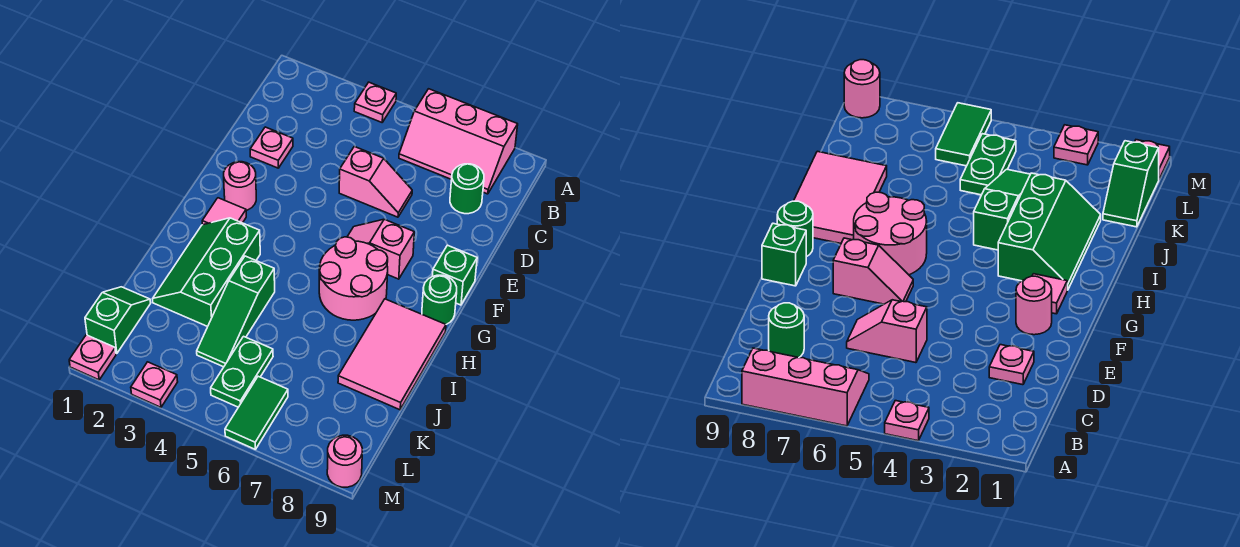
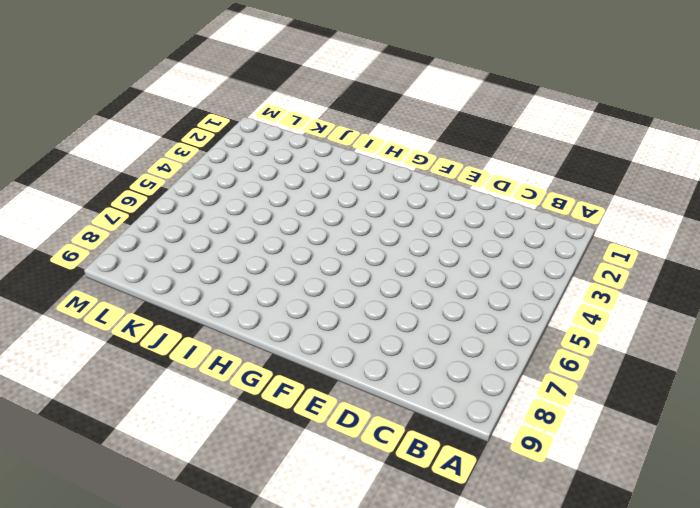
none -> pink plate A4 level 1
none -> pink slope A6:B8 level 1 top A
none -> green round brick C8 level 1

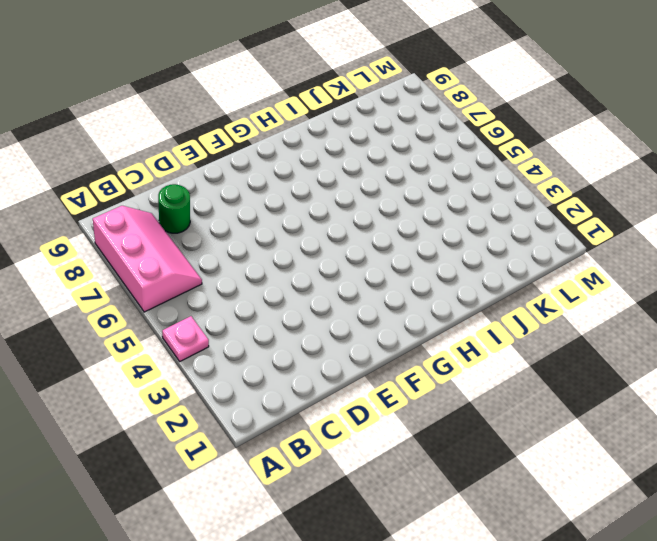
none -> pink plate D2 level 1
none -> pink slope D5:D6 level 1 top 5
none -> pink round brick F2 level 1

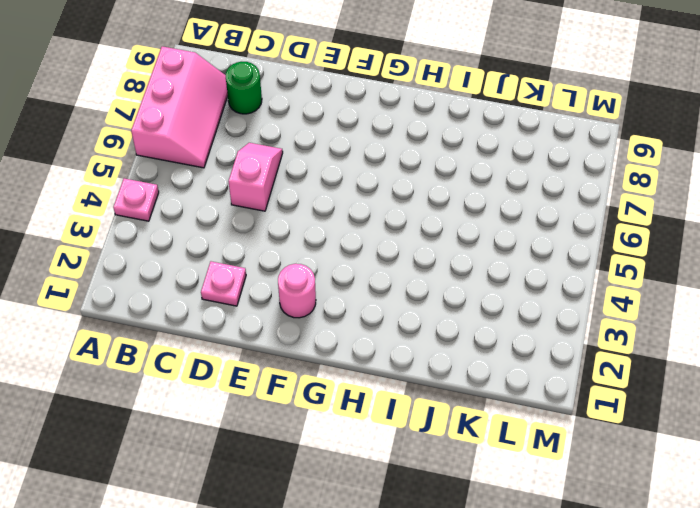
none -> pink slope F6:F7 level 1 top 7
none -> green brick F9 level 1
none -> pink tile G2 level 1

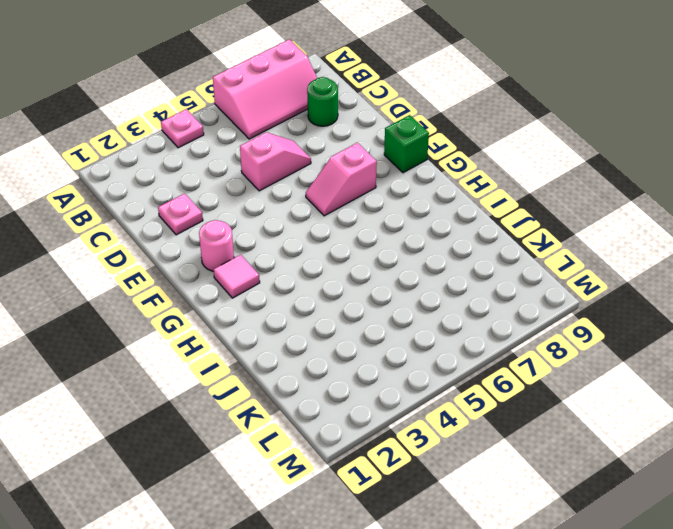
none -> pink round brick G6:H7 level 1
none -> green round brick G9 level 1
none -> green slope H2:J3 level 1 top 3

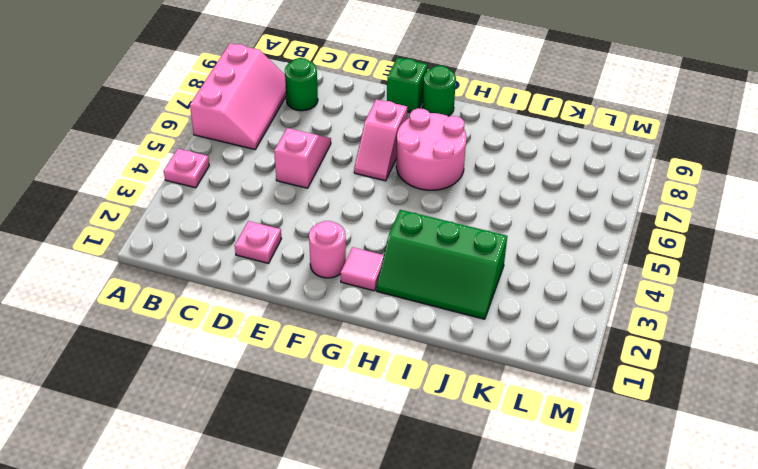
none -> pink tile H8:J9 level 1
none -> green slope I4:K4 level 1 top I
none -> green slope K1:L1 level 1 top L

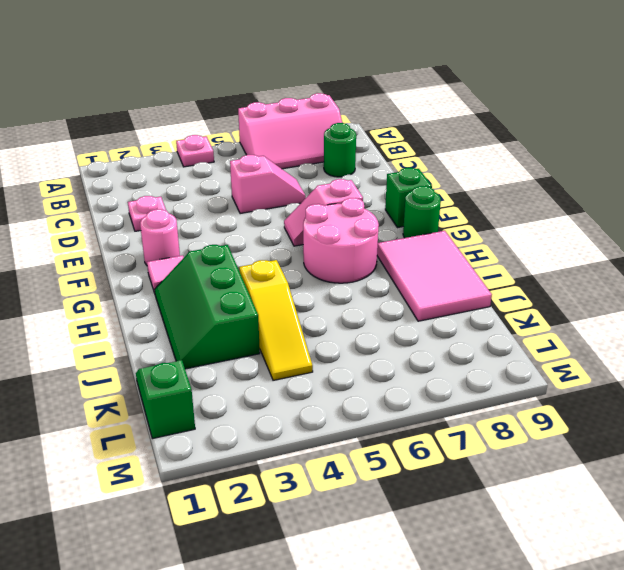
yellow slope I4:K4 level 1 top I -> green slope I4:K4 level 1 top I
none -> green plate K5:L5 level 1
none -> green tile L6:M6 level 1
none -> pink plate M1 level 1

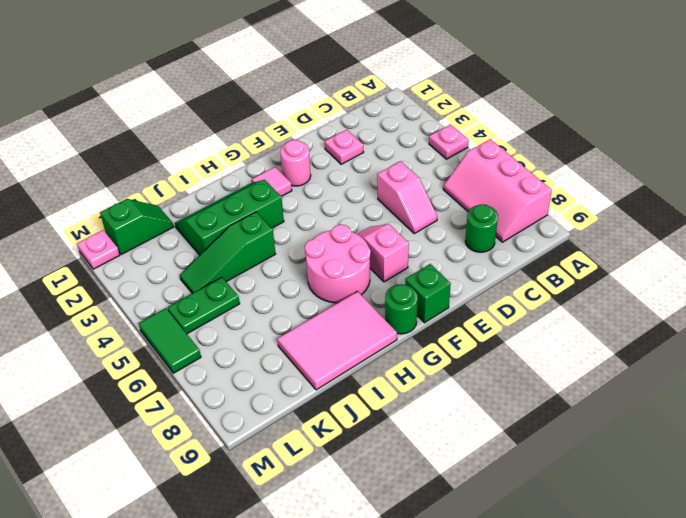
green tile M5:M6 level 1 -> green tile L6:M6 level 1
none -> pink plate M3 level 1
none -> pink round brick M9 level 1

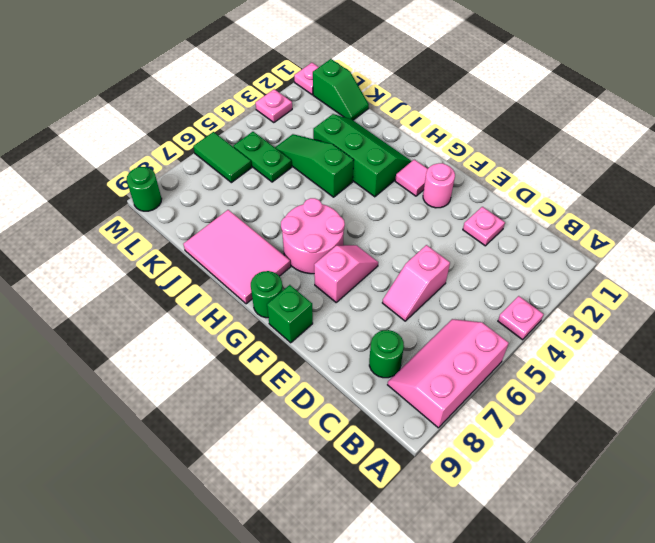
green round brick M9 level 1 -> pink round brick M9 level 1

